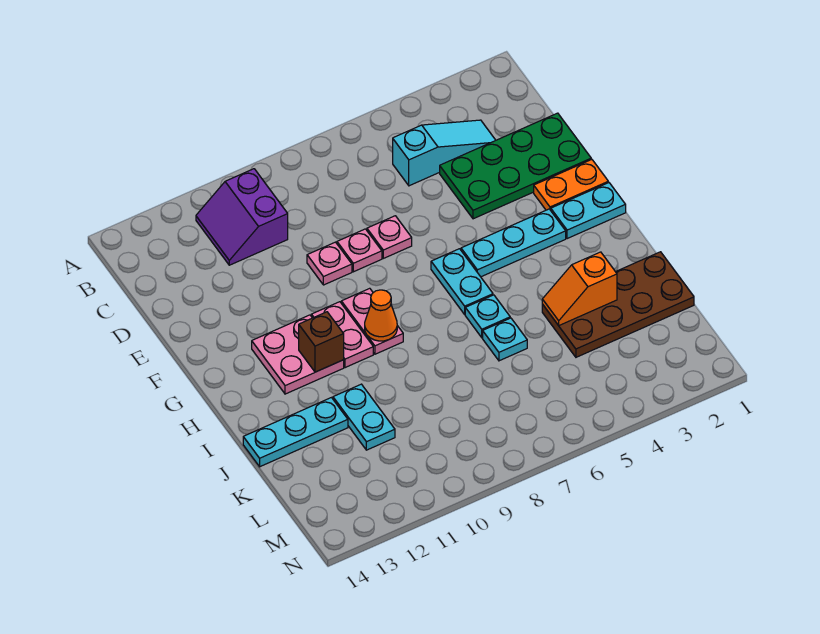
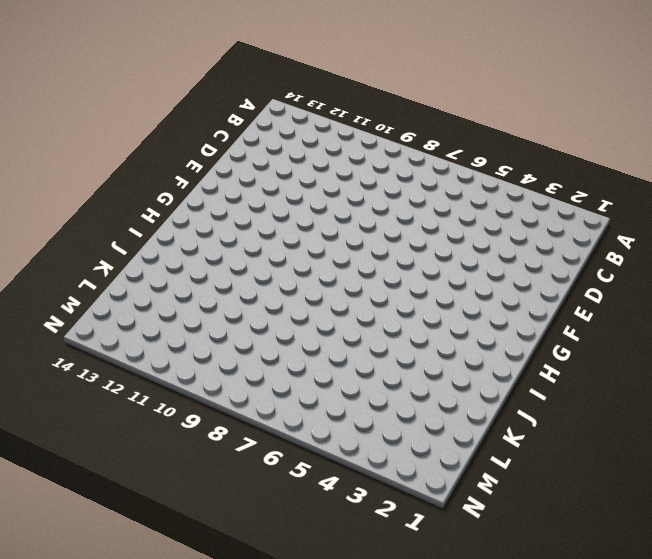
none -> purple slope B10:C11 level 1 top 10
none -> cyan slope C3:C5 level 1 top 5
none -> green plate D1:E4 level 1

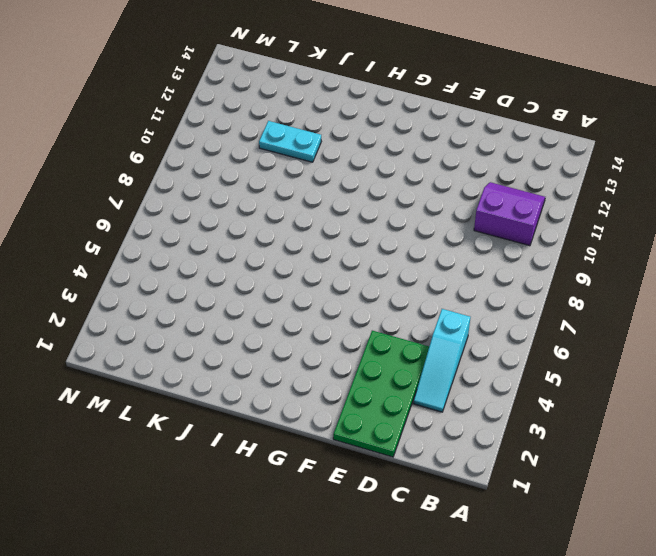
none -> pink plate E7 level 1
none -> pink plate E8 level 1
none -> pink plate E9 level 1

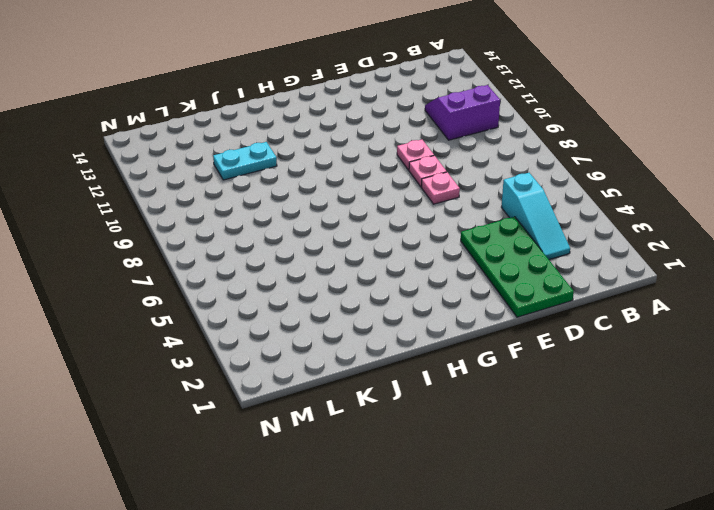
none -> orange plate F1:F2 level 1
none -> cyan plate G1:G2 level 1
none -> cyan plate G3:G5 level 1

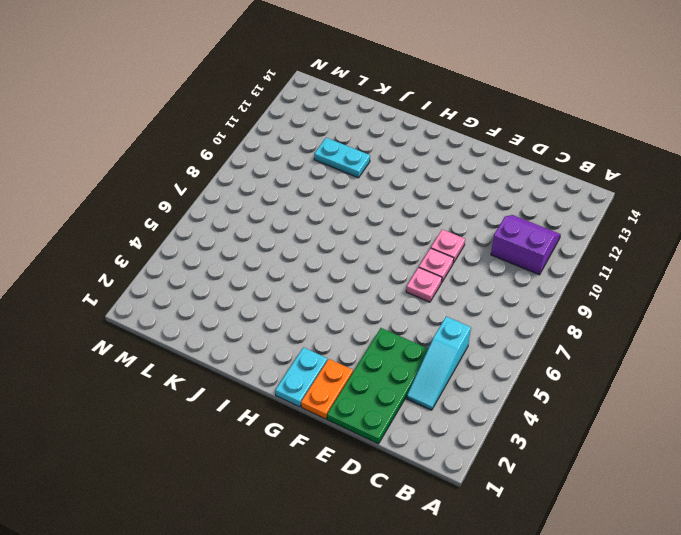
none -> cyan plate G3:G5 level 1
none -> cyan plate G6:H6 level 1
none -> pink plate G9:H9 level 1

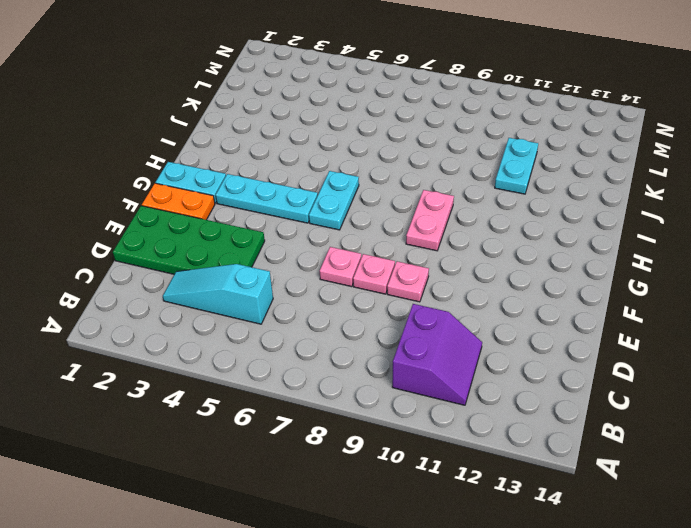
none -> pink plate G10:H10 level 1
none -> pink plate G11:H12 level 1
none -> cyan plate I6 level 1

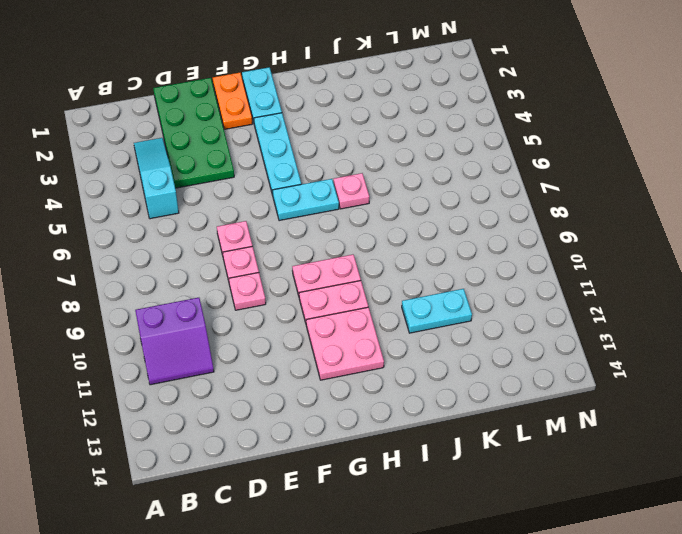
pink plate I6 level 1 -> cyan plate I6 level 1
none -> brown plate J1:K4 level 1
none -> cyan plate J6 level 1
none -> cyan plate J12:J14 level 1

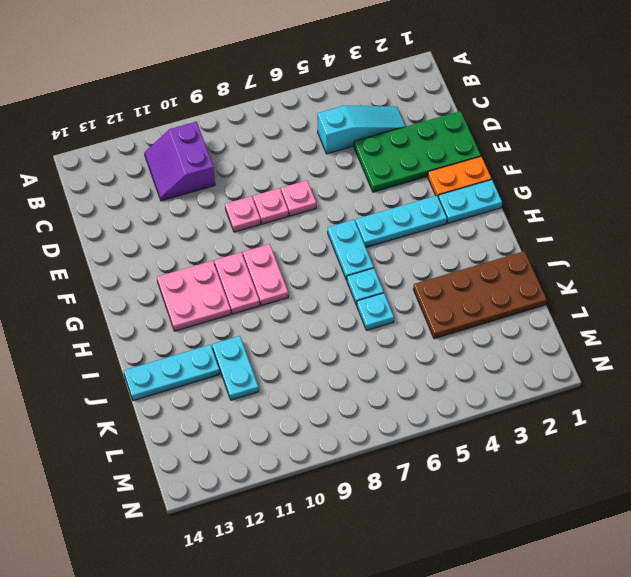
none -> orange cone H9 level 2
none -> brown brick H11 level 2
none -> orange slope J3:J4 level 2 top 3

